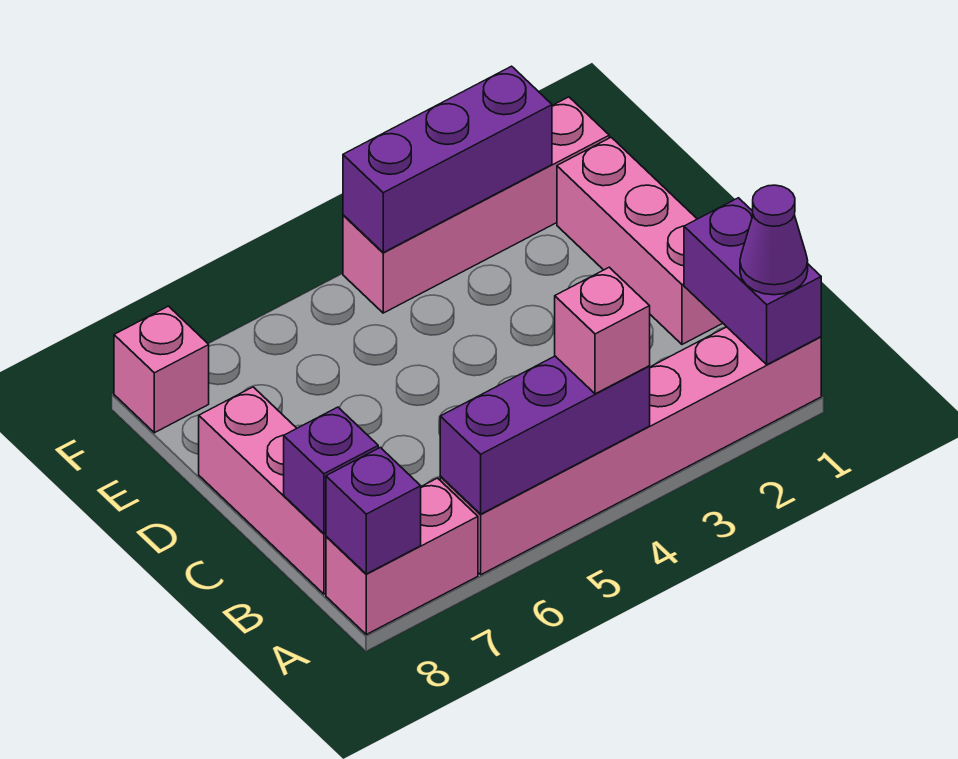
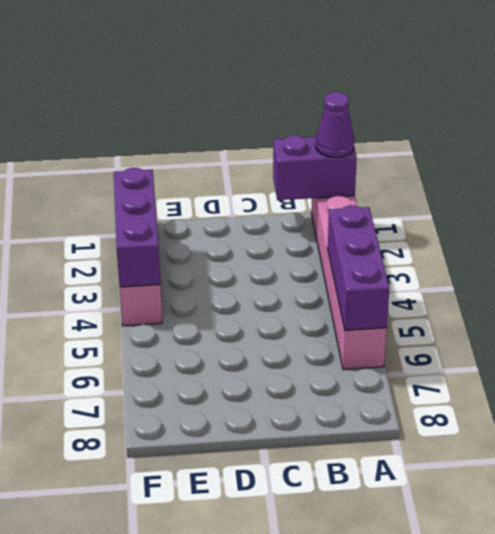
none -> pink brick A7:A8 level 1
none -> pink brick B8:D8 level 1
none -> pink brick C1:E1 level 1

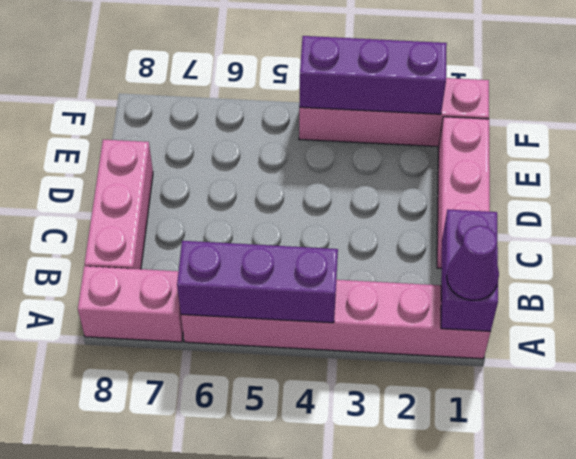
none -> pink brick F8 level 1
none -> purple brick A8 level 2
none -> purple brick B8 level 2

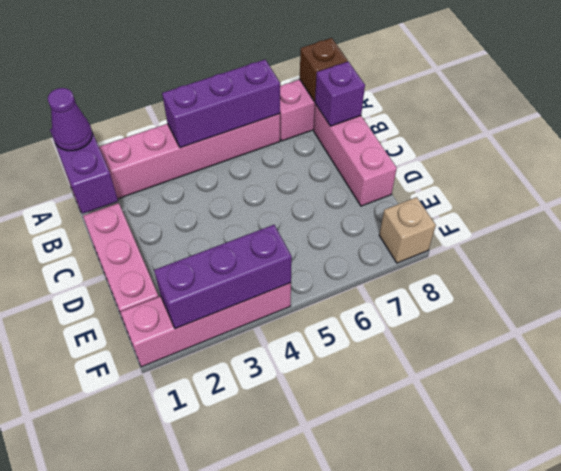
brown brick A8 level 2 -> purple brick A8 level 2
tan brick F8 level 1 -> pink brick F8 level 1
none -> pink brick A4 level 3

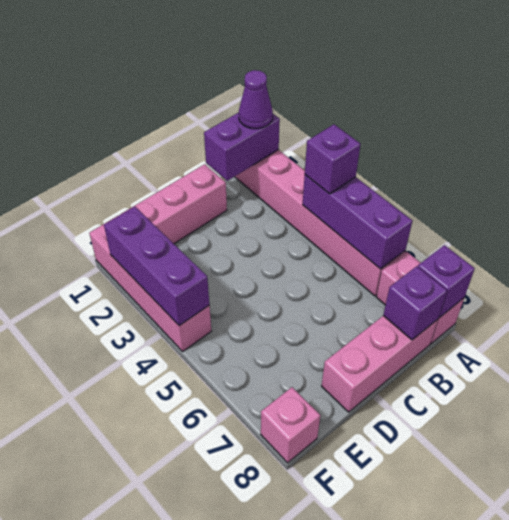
purple brick A4 level 3 -> pink brick A4 level 3

